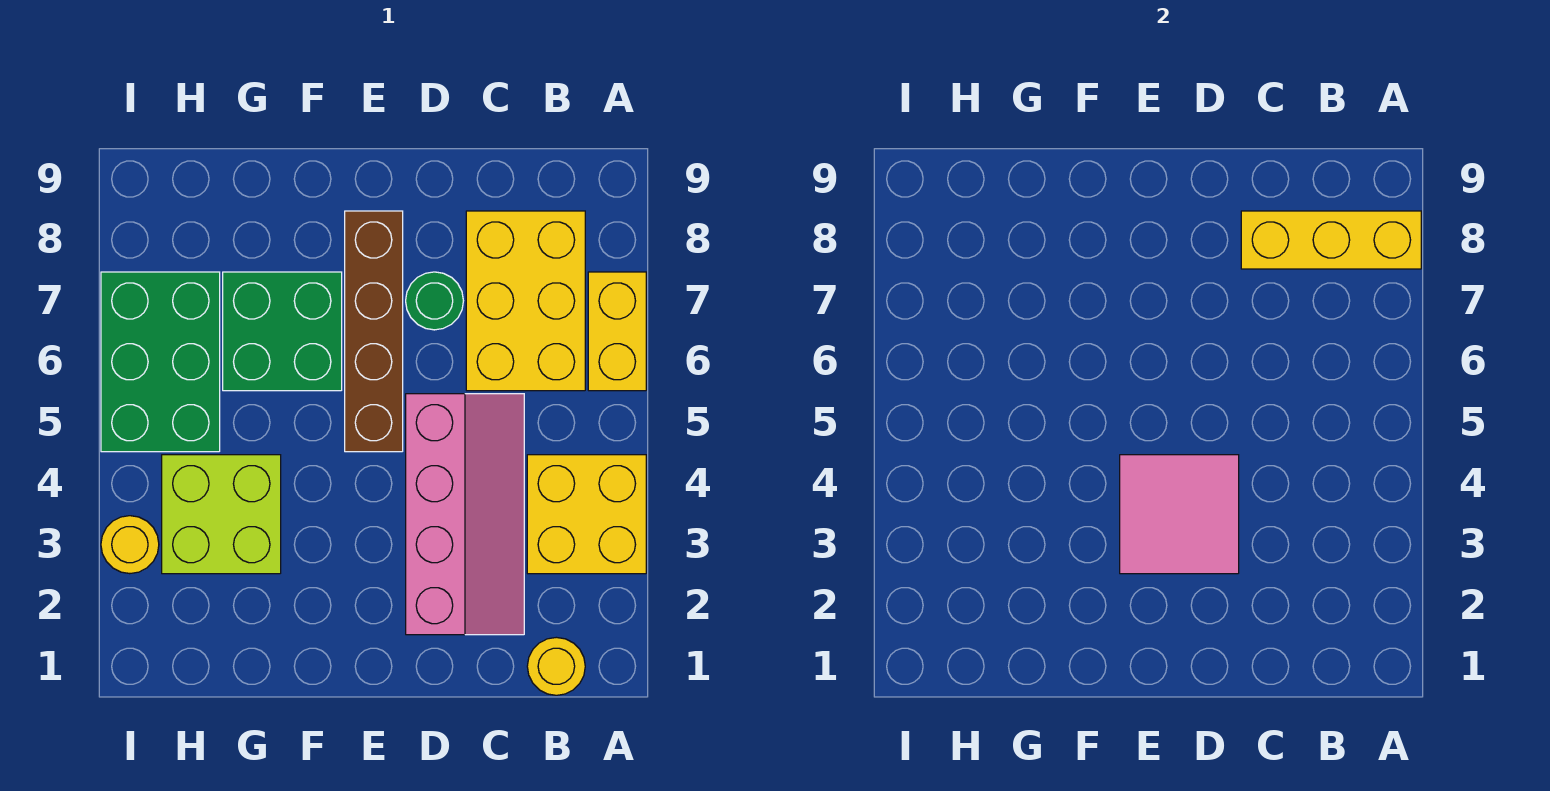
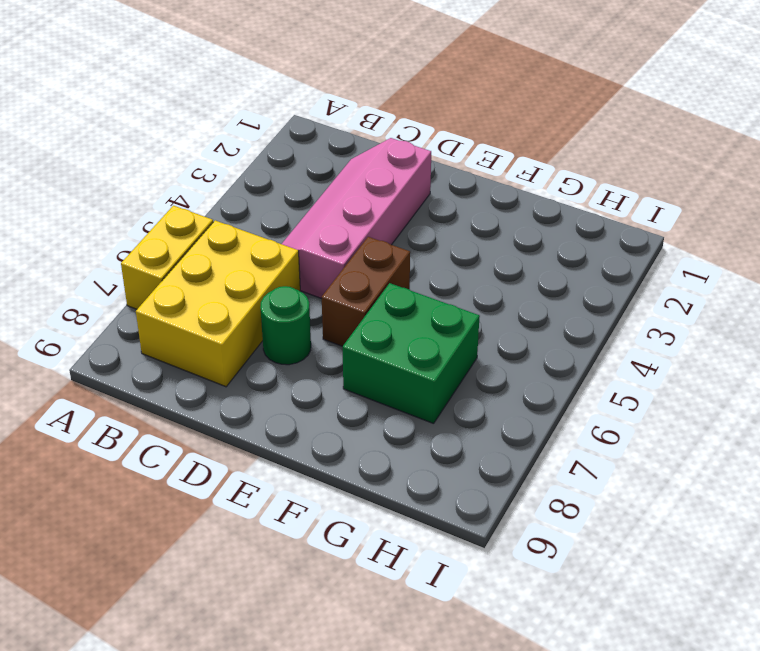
brown brick E5:E6 level 1 -> brown brick E5:E8 level 1
none -> yellow brick A3:B4 level 1
none -> yellow round brick B1 level 1
none -> lime brick G3:H4 level 1

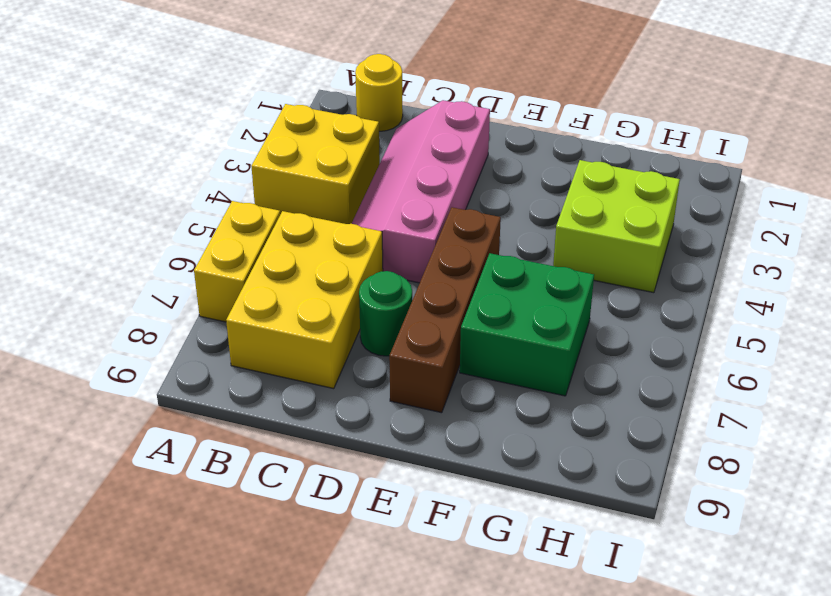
none -> green brick H5:I7 level 1
none -> yellow round brick I3 level 1
none -> yellow brick A8:C8 level 2

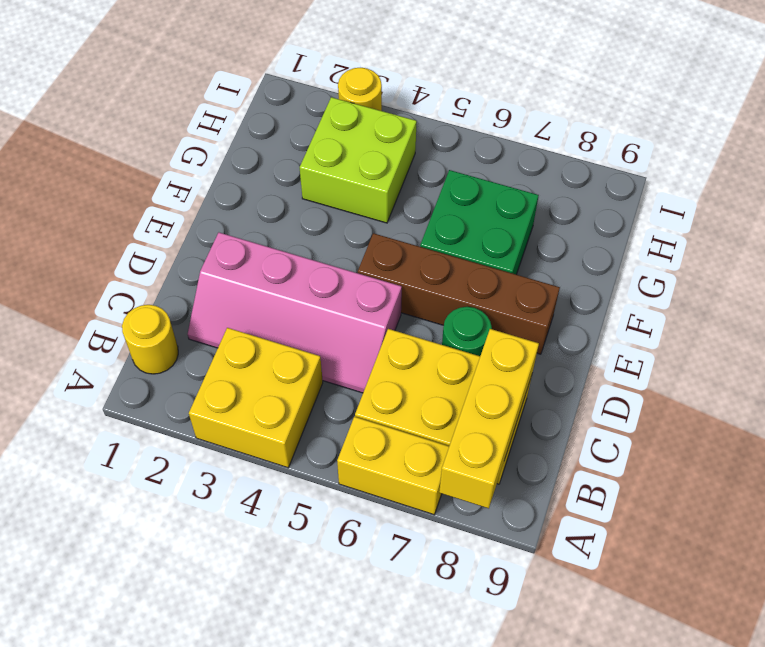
none -> green brick H5:I7 level 1
none -> pink tile D3:E4 level 2

